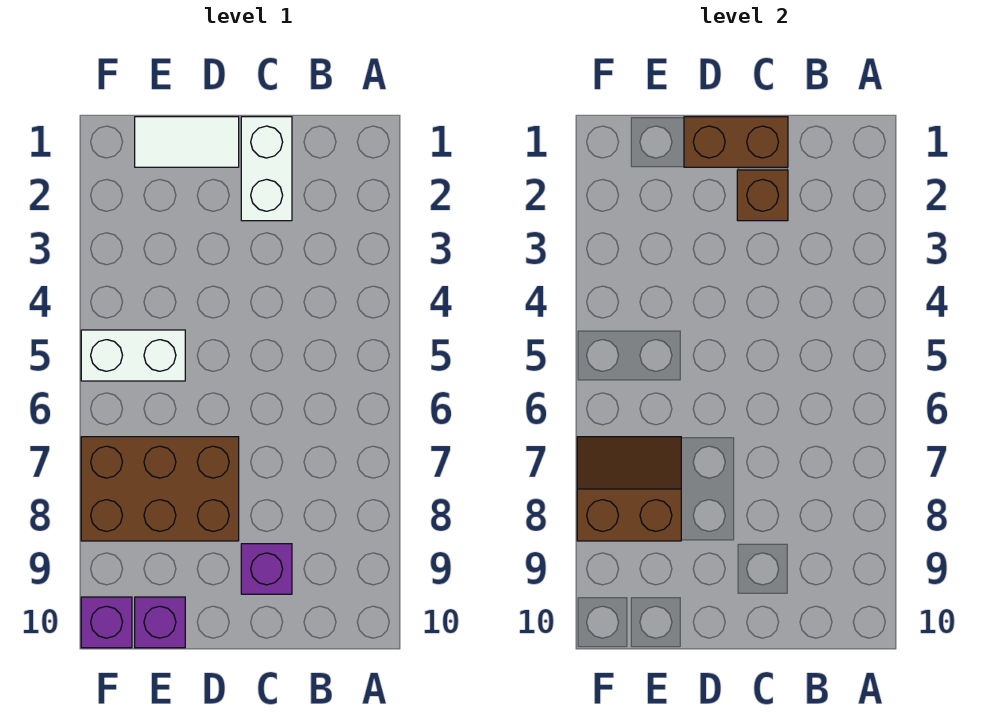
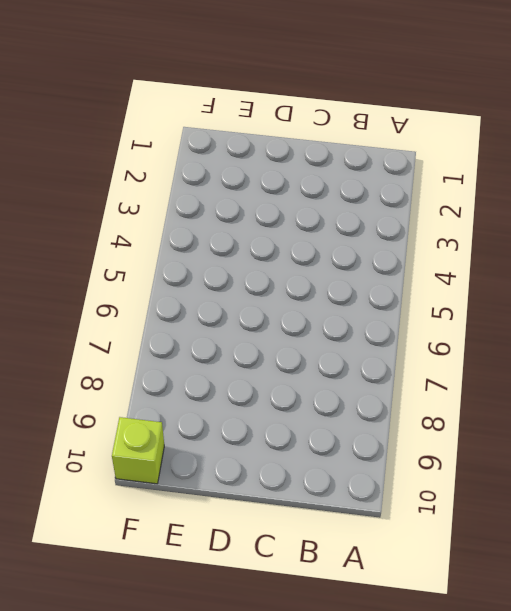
lime brick F10 level 1 -> purple brick F10 level 1
none -> white brick C1:C2 level 1
none -> purple brick C9 level 1

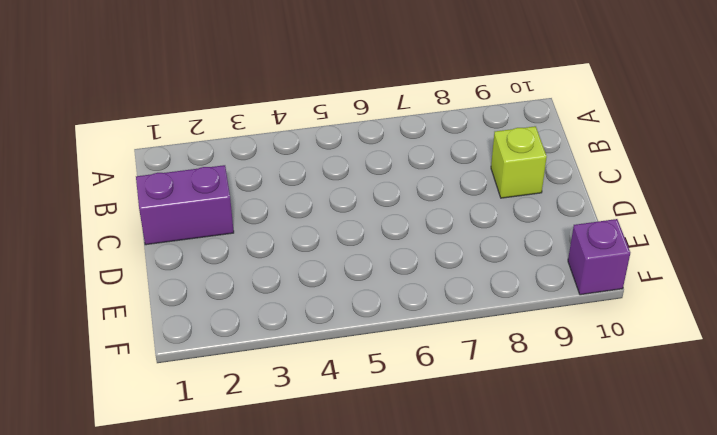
purple brick C1:C2 level 1 -> white brick C1:C2 level 1
lime brick C9 level 1 -> purple brick C9 level 1
none -> white tile D1:E1 level 1
none -> brown brick D7:F8 level 1

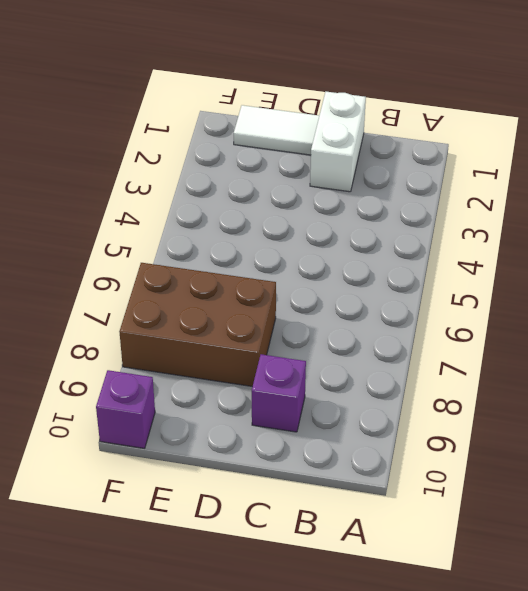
none -> white brick E5:F5 level 1
none -> purple brick E10 level 1

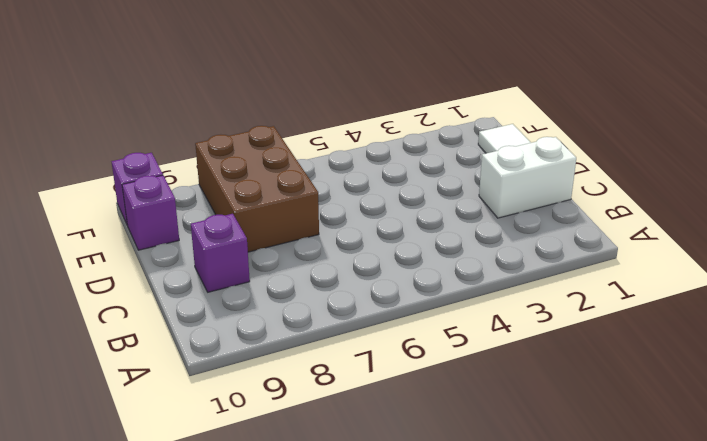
none -> white brick E5:F5 level 1
none -> brown brick C1:D1 level 2

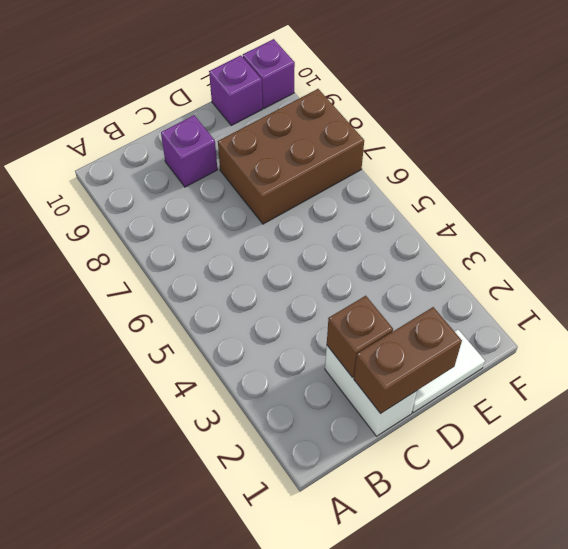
none -> white brick E5:F5 level 1
none -> brown slope E7:F8 level 2 top 8

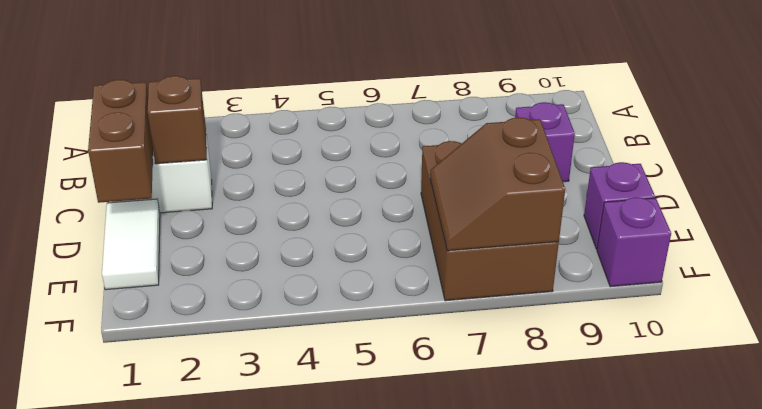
none -> white brick E5:F5 level 1

